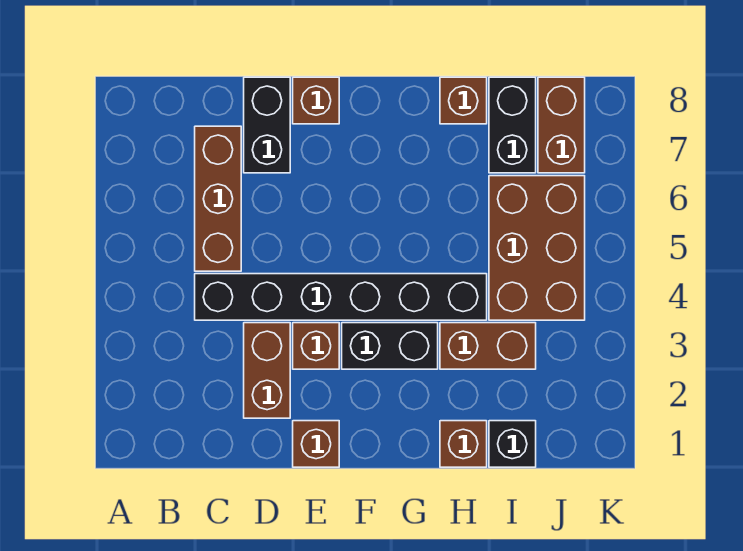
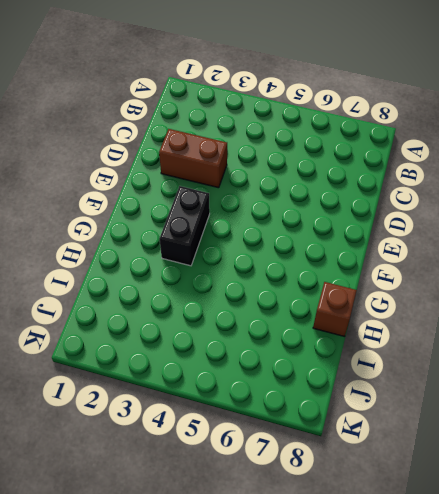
none -> black brick C4:H4 level 1
none -> brown brick C5:C7 level 1
none -> black brick D7:D8 level 1

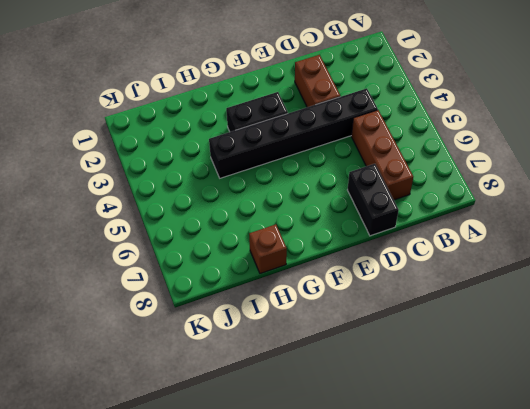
none -> brown brick E1 level 1
none -> brown brick E3 level 1
none -> brown brick E8 level 1

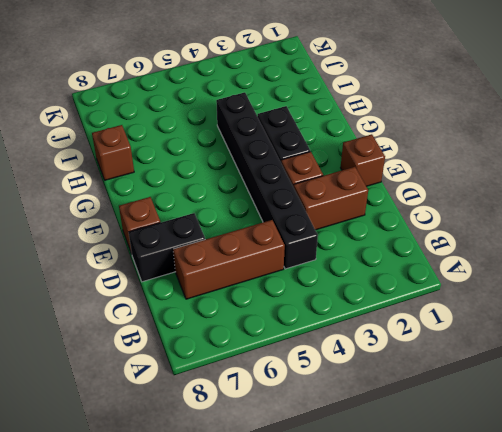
none -> brown brick H1 level 1
none -> brown brick H3:I3 level 1
none -> black brick I1 level 1

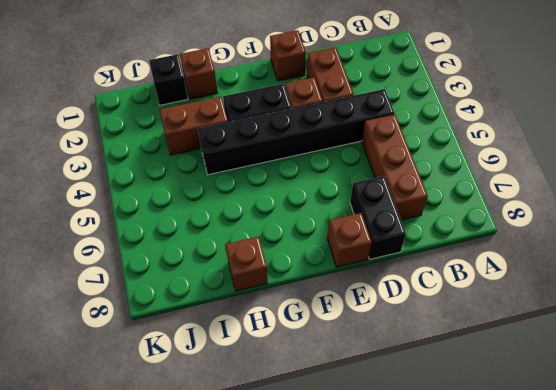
none -> brown brick I4:J6 level 1
none -> black brick I7:I8 level 1
none -> brown brick J7:J8 level 1

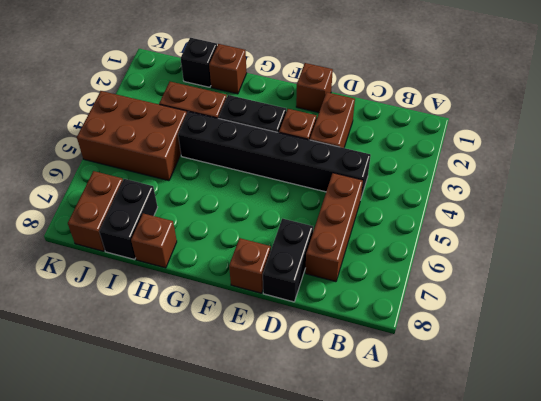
brown brick I4:K5 level 1 -> brown brick I4:J6 level 1

